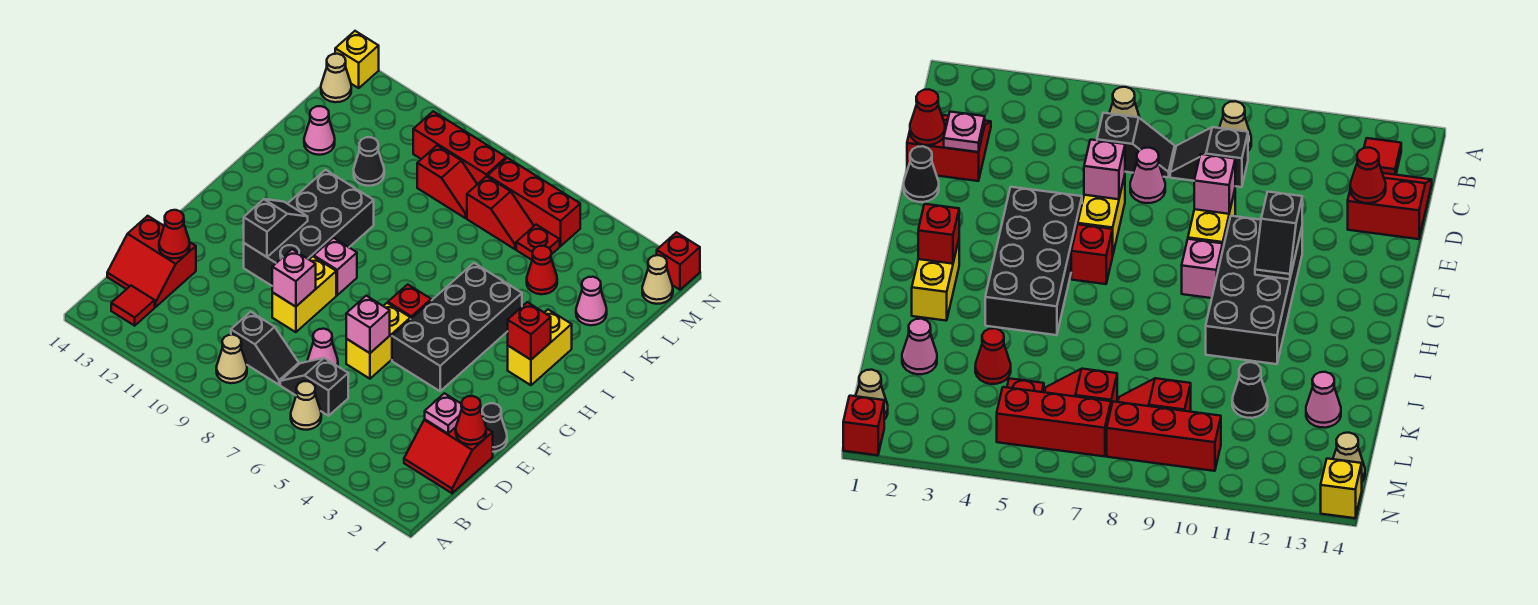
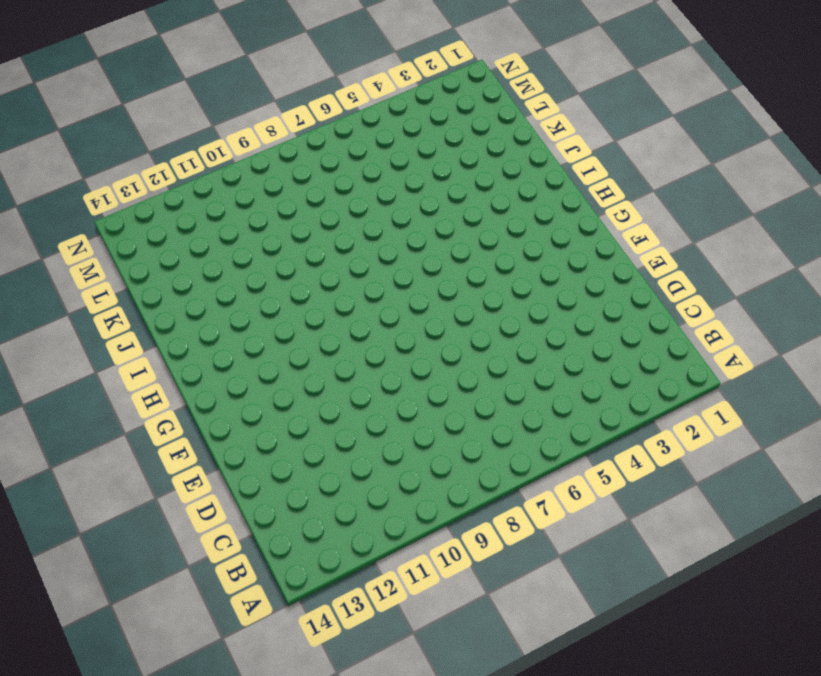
none -> tan cone B6 level 1
none -> tan cone B9 level 1
none -> red tile B13 level 1
none -> red slope C1:D2 level 1 top D

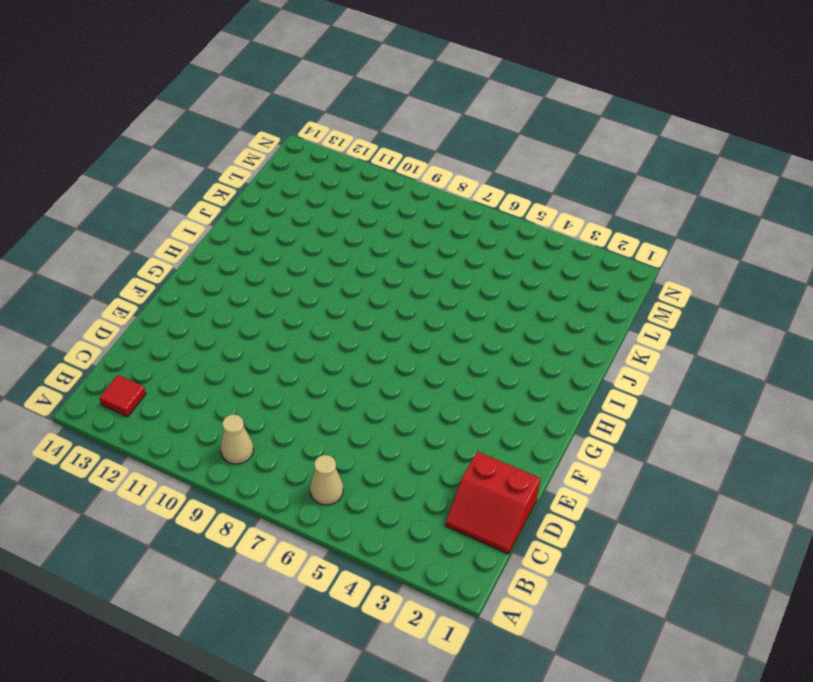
none -> black slope C6:C7 level 1 top 6
none -> black slope C8:C9 level 1 top 9
none -> red slope C13:D14 level 1 top D
none -> pink cone D7 level 1

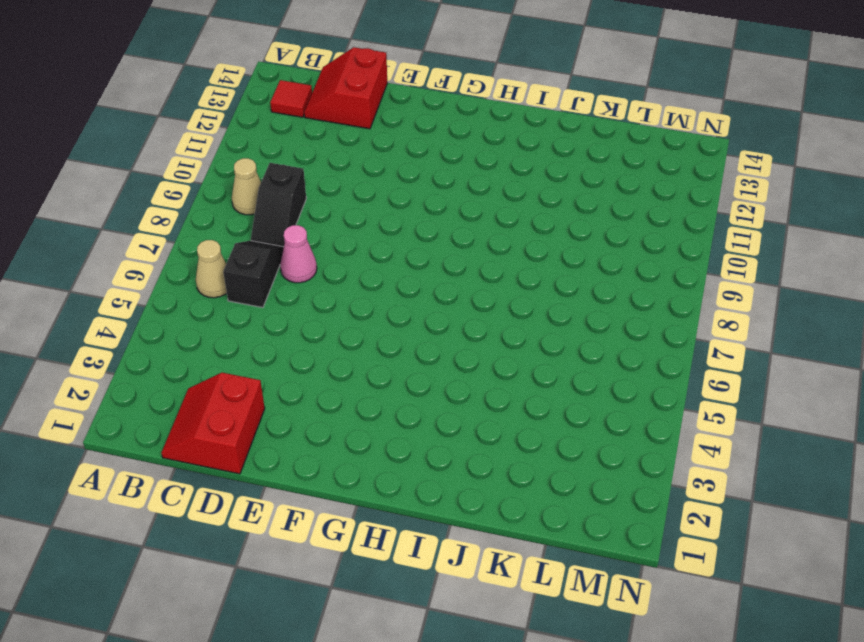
none -> black cone E1 level 1
none -> yellow brick E6:F6 level 1
none -> yellow brick E9:F9 level 1
none -> black brick F4:I5 level 1

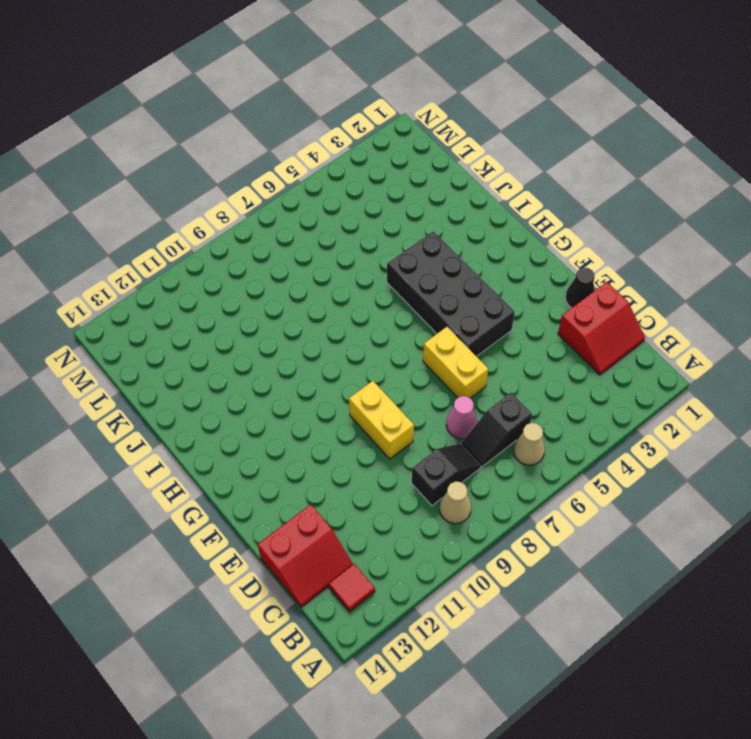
none -> black brick F10:I11 level 1
none -> red brick G6 level 1
none -> pink brick G9 level 1
none -> yellow brick H2:I2 level 1

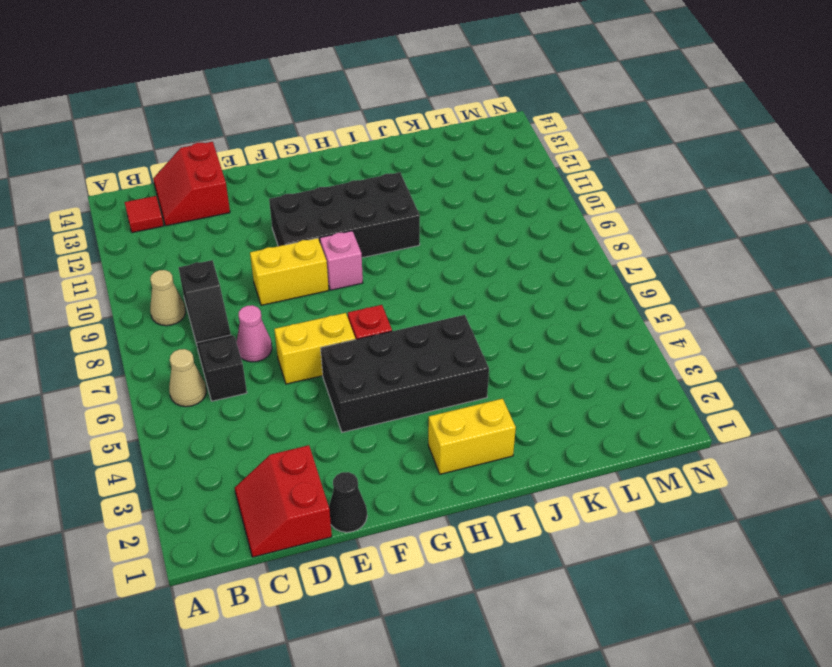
none -> pink cone K2 level 1
none -> red cone K4 level 1
none -> black cone K11 level 1
none -> pink cone K13 level 1

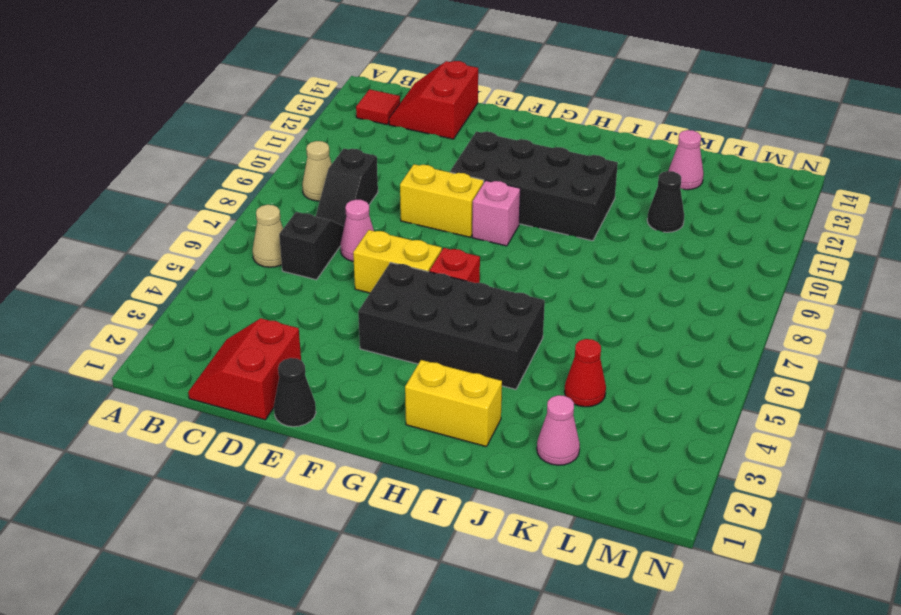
none -> red plate L5 level 1
none -> red slope L6:L7 level 1 top 7
none -> red slope L8:L9 level 1 top 9
none -> tan cone M1 level 1

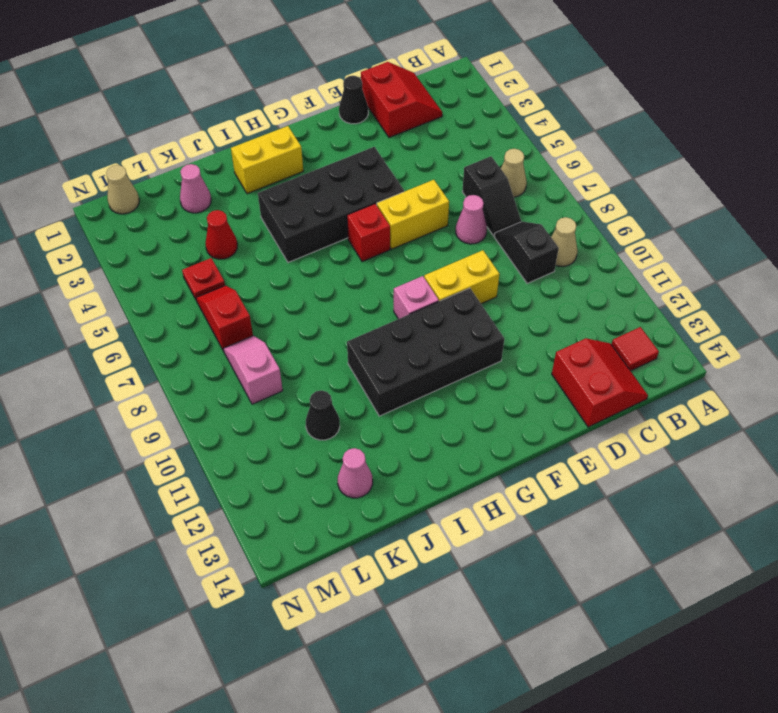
pink slope L8:L9 level 1 top 9 -> red slope L8:L9 level 1 top 9
none -> red brick M5:M7 level 1
none -> red brick M8:M10 level 1
none -> tan cone M14 level 1
none -> red brick N1 level 1

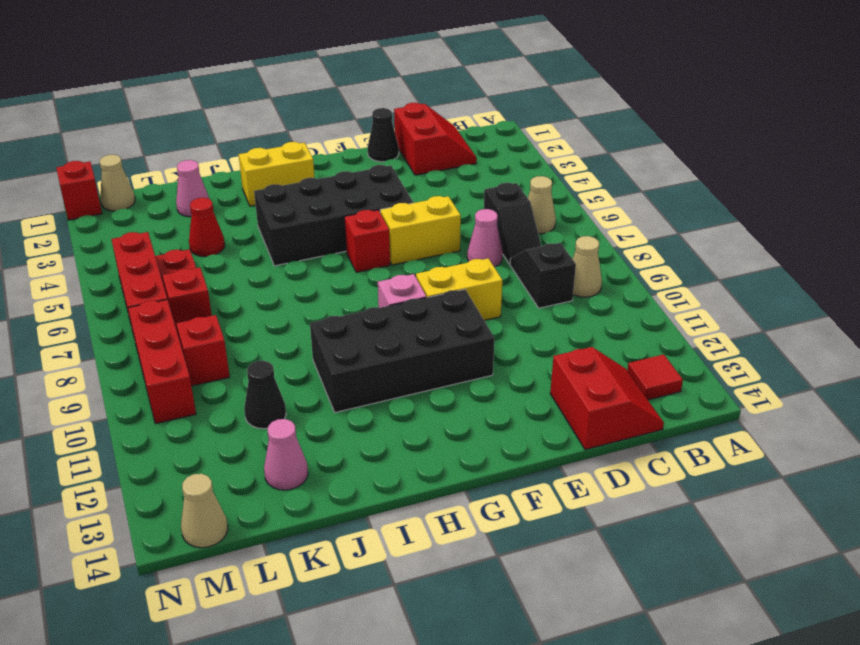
none -> yellow brick N14 level 1
none -> red cone D1 level 2
none -> pink plate D2 level 2
none -> red cone D13 level 2

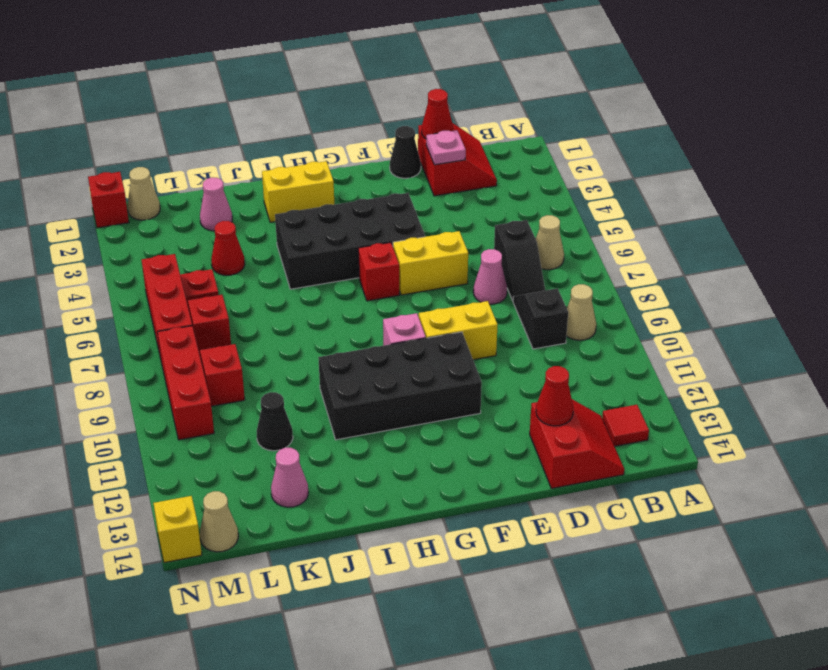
none -> pink brick E6 level 2
none -> pink brick E9 level 2
none -> black slope F11:G11 level 2 top F
none -> red brick H2 level 2

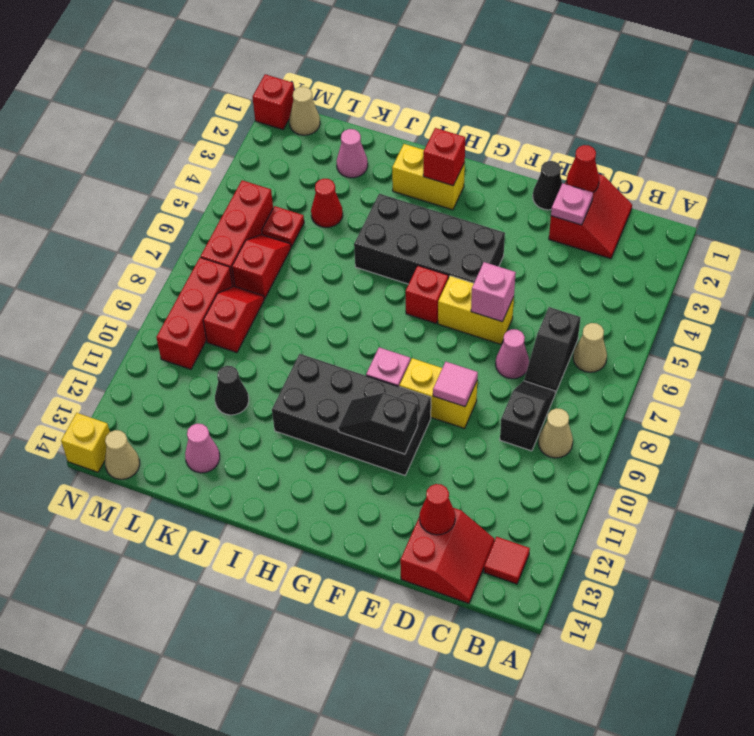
pink tile E9 level 2 -> pink brick E9 level 2

